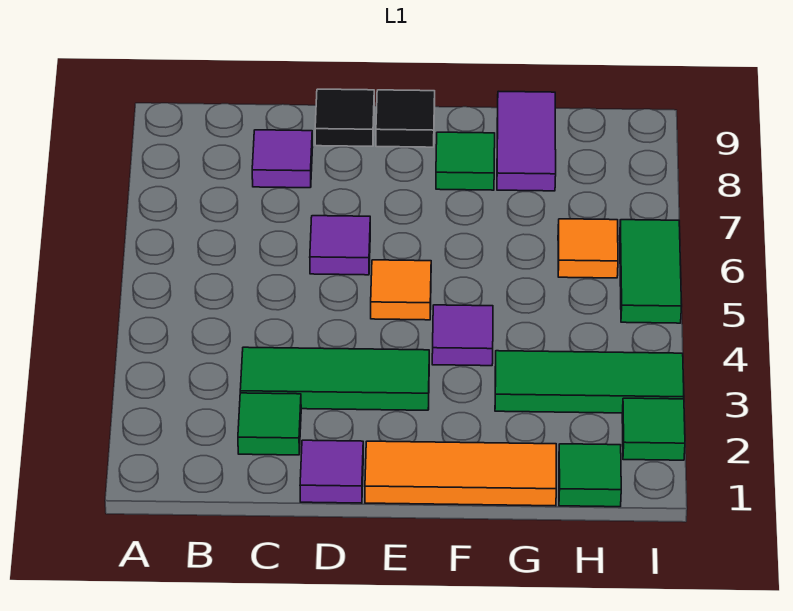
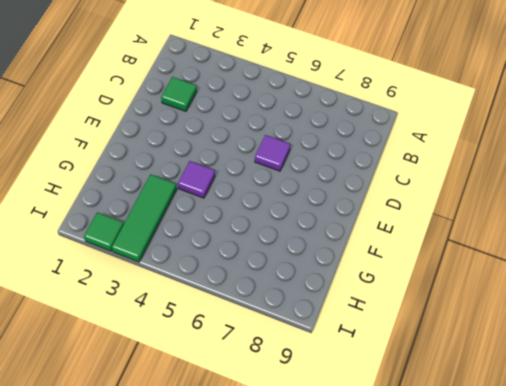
none -> green tile C3:E3 level 1
none -> purple tile C8 level 1
none -> purple tile D1 level 1

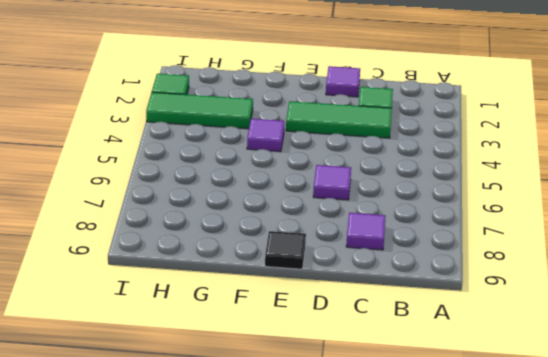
none -> black tile D9 level 1
none -> orange tile E1:G1 level 1
none -> orange tile E5 level 1

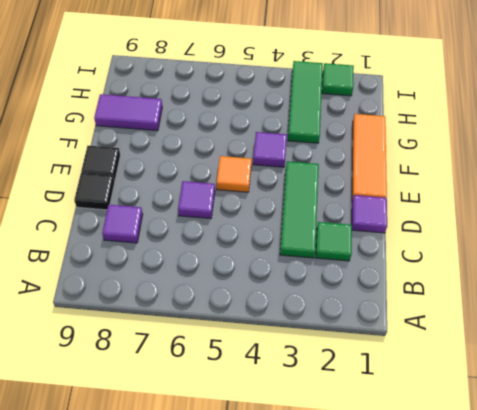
none -> green tile F8 level 1
none -> green tile H1 level 1
none -> orange tile H6 level 1

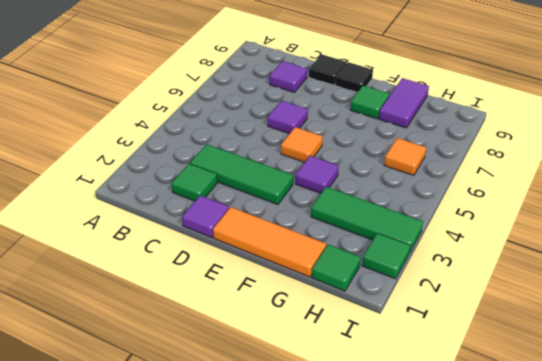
none -> green tile I5:I6 level 1

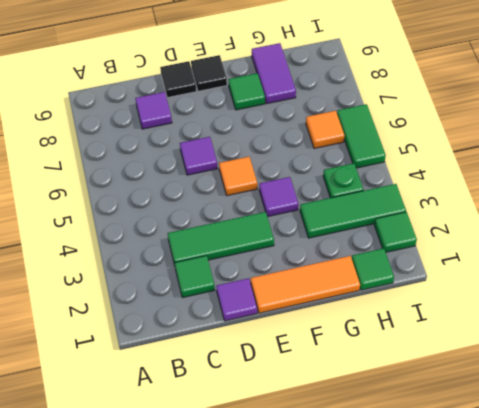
green plate H4 level 1 -> none

